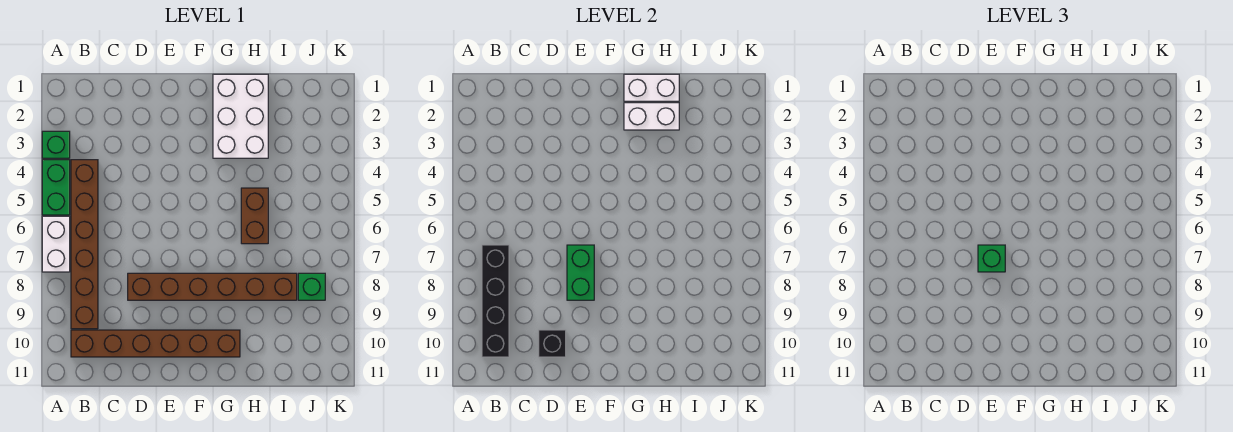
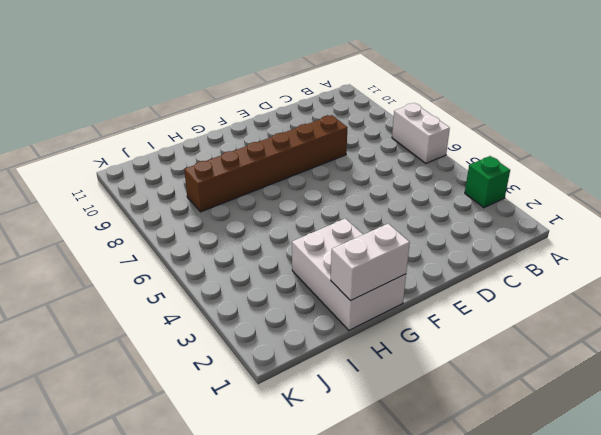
none -> green brick A4:A5 level 1
none -> brown brick B4:B9 level 1
none -> brown brick B10:G10 level 1

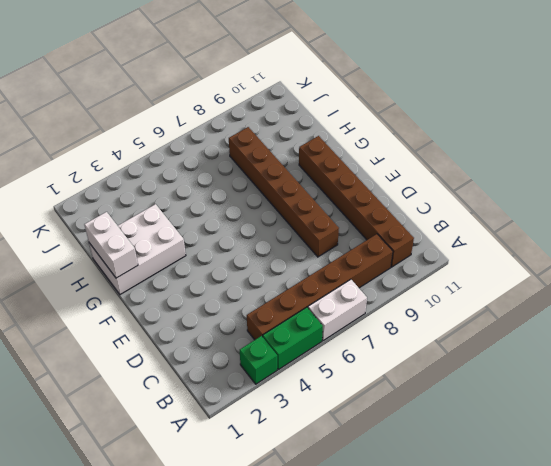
none -> brown brick H5:H6 level 1
none -> green brick J8 level 1
none -> black brick B7:B10 level 2

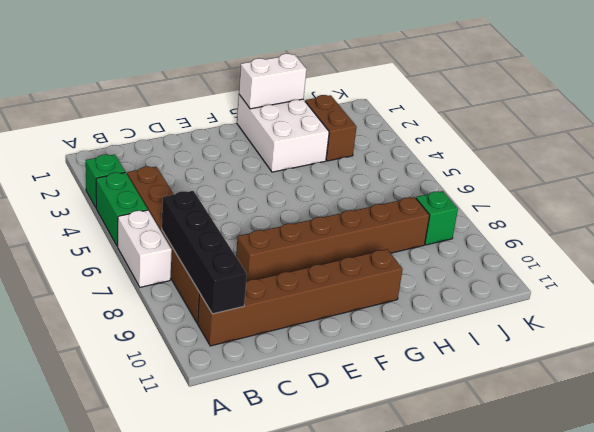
brown brick I2:I3 level 1 -> brown brick H5:H6 level 1
none -> black brick D10 level 2
none -> green brick E7:E8 level 2
none -> white brick G2:H2 level 2

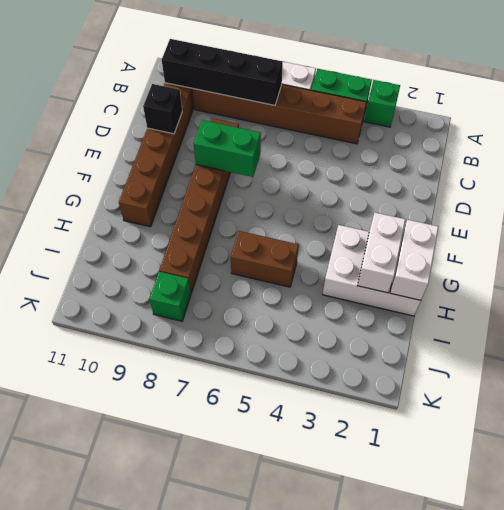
none -> green brick E7 level 3

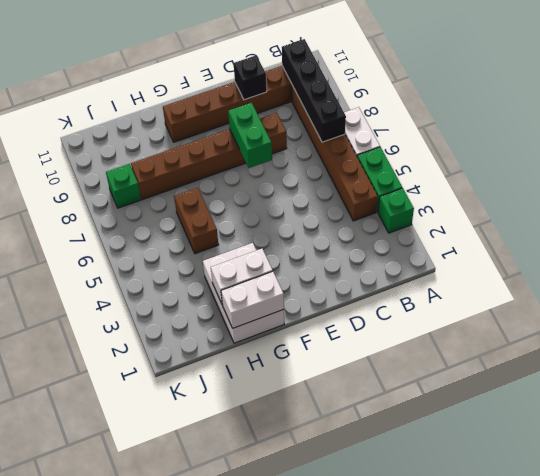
none -> green brick E7 level 3

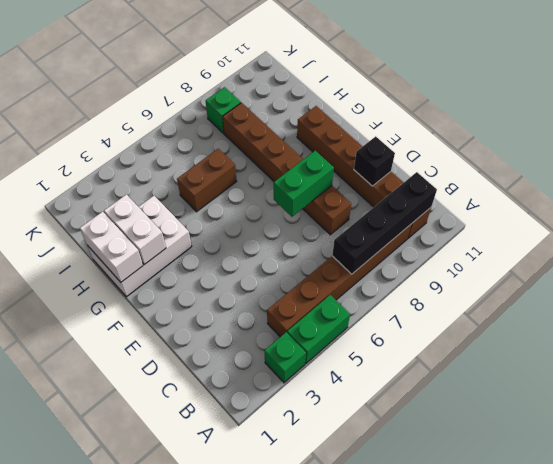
none -> white brick A6:A7 level 1
none -> green brick E7 level 3

